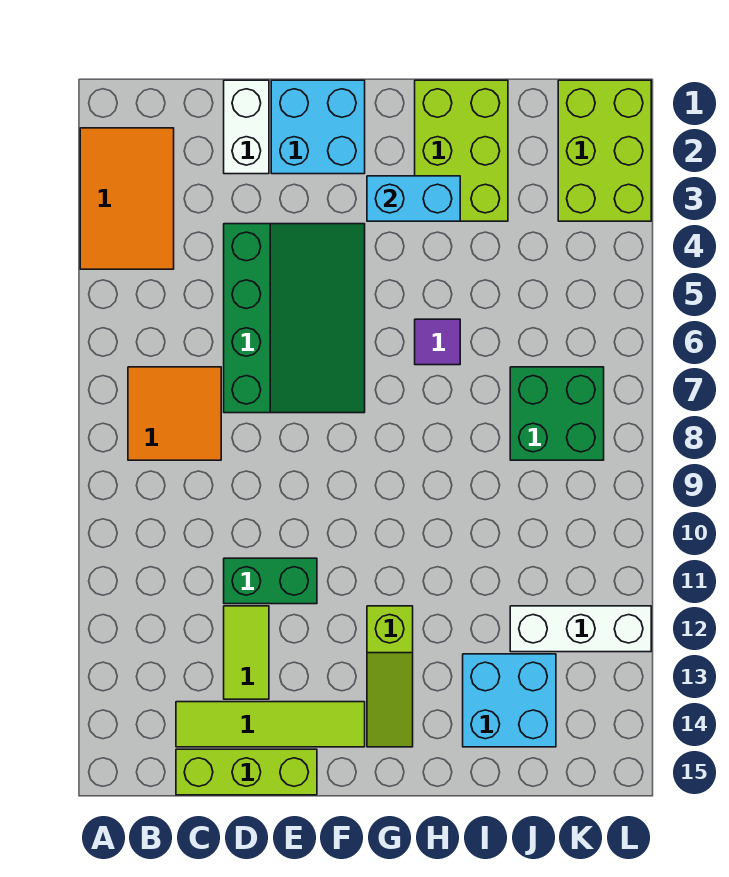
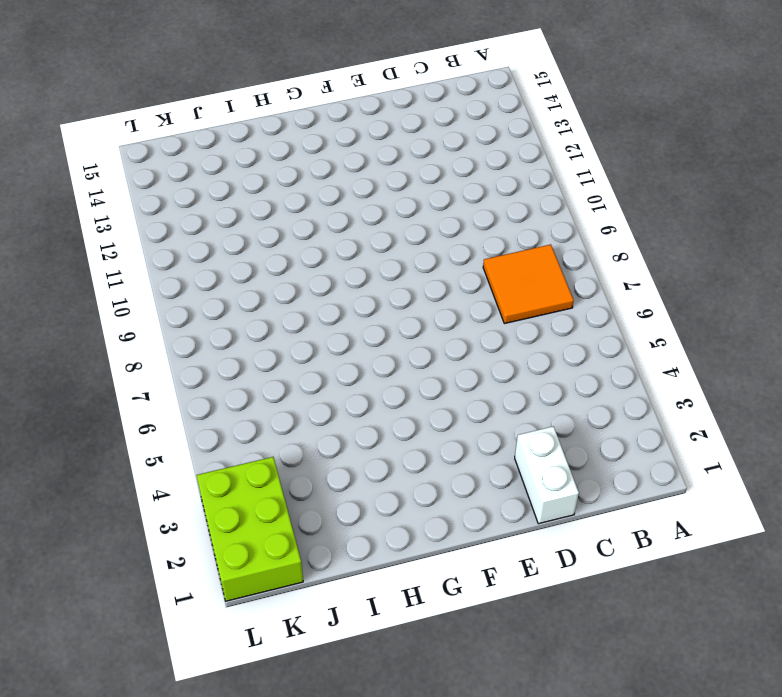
none -> orange tile A2:B4 level 1
none -> lime tile C14:F14 level 1
none -> lime brick C15:E15 level 1

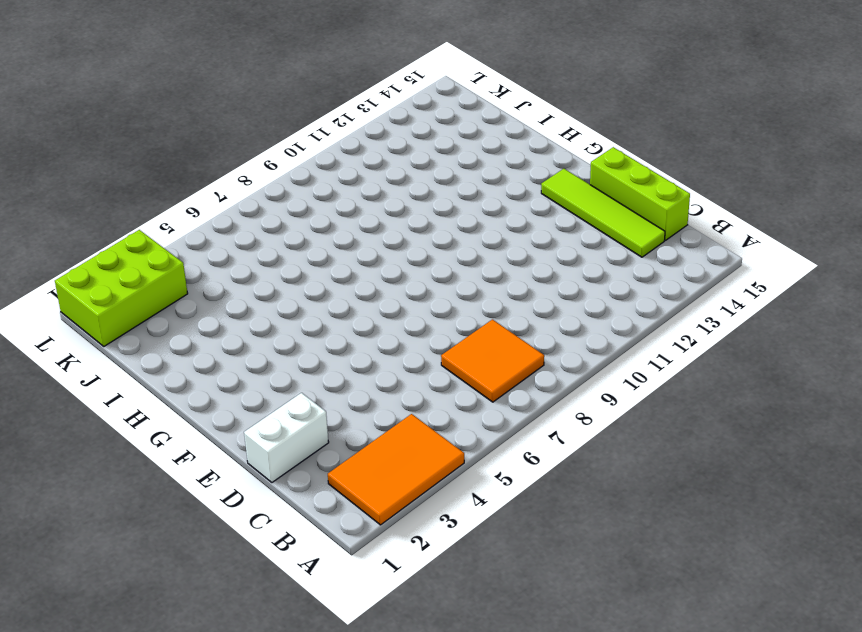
none -> green slope D4:F7 level 1 top D
none -> green brick D11:E11 level 1
none -> lime tile D12:D13 level 1

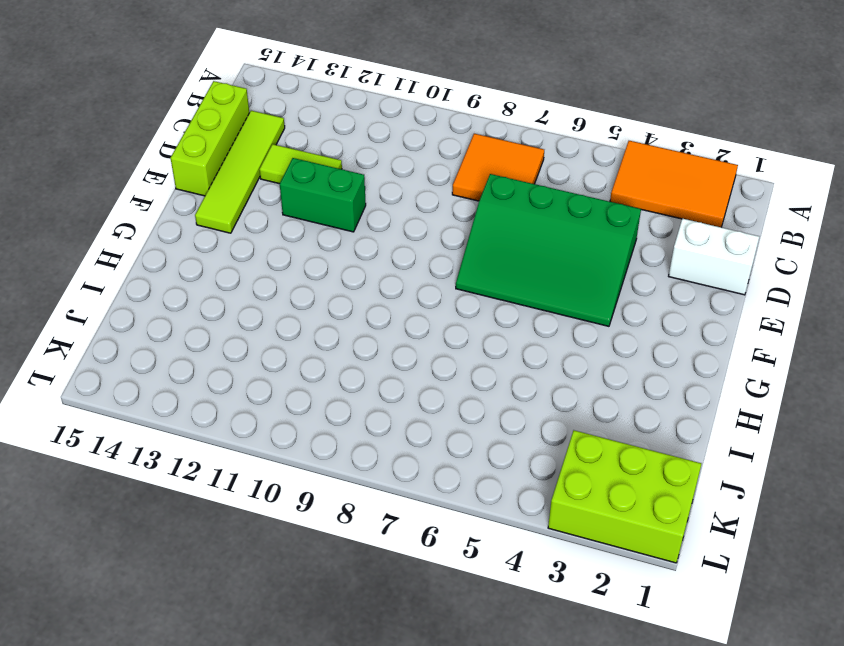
green brick E11:E12 level 1 -> green brick D11:E11 level 1
none -> cyan brick E1:F2 level 1
none -> lime slope G12:G14 level 1 top 12
none -> lime brick H1:I3 level 1

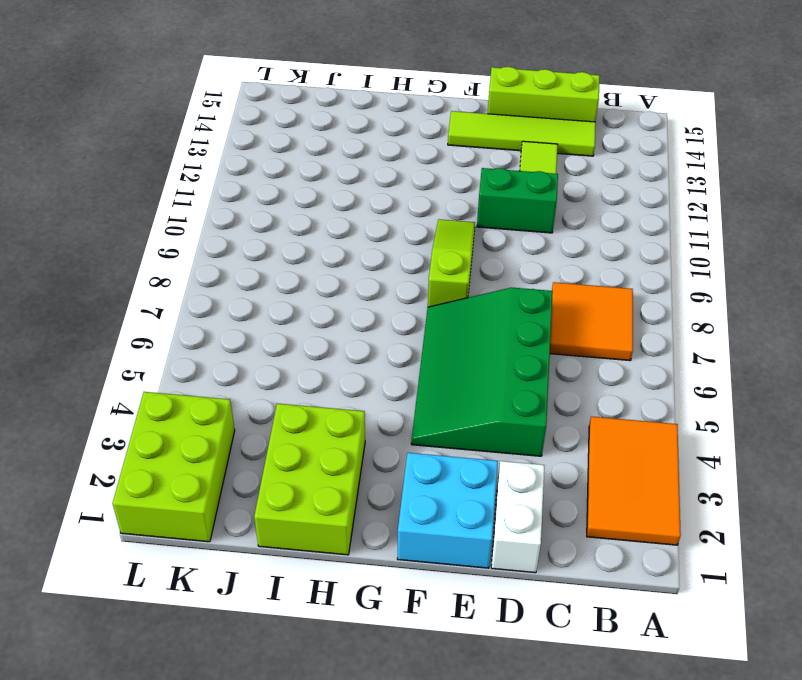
lime slope F8:F10 level 1 top 8 -> lime slope G12:G14 level 1 top 12
none -> purple tile H6 level 1
none -> cyan brick I13:J14 level 1
none -> green brick J7:K8 level 1

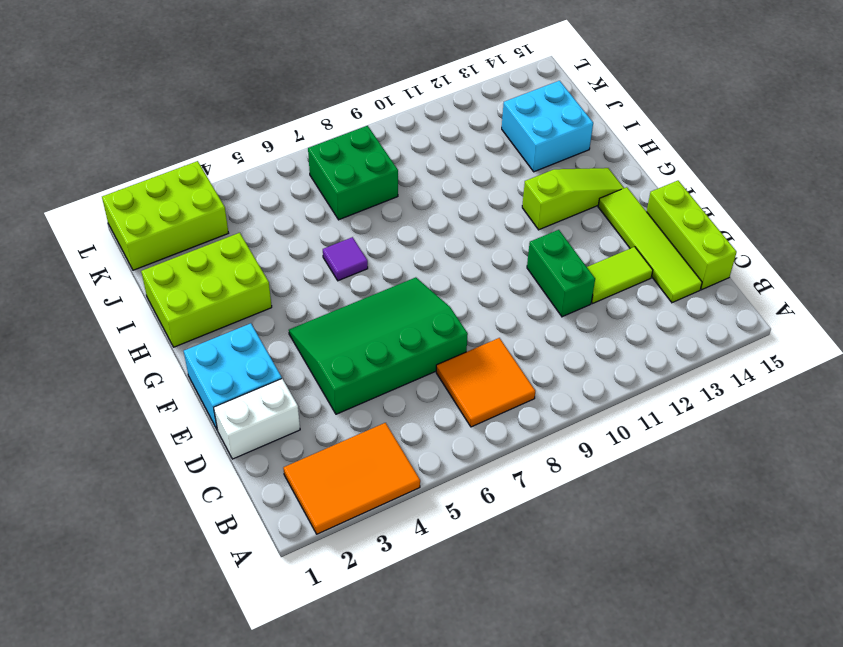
none -> white brick J12:L12 level 1
none -> cyan brick G3:H3 level 2

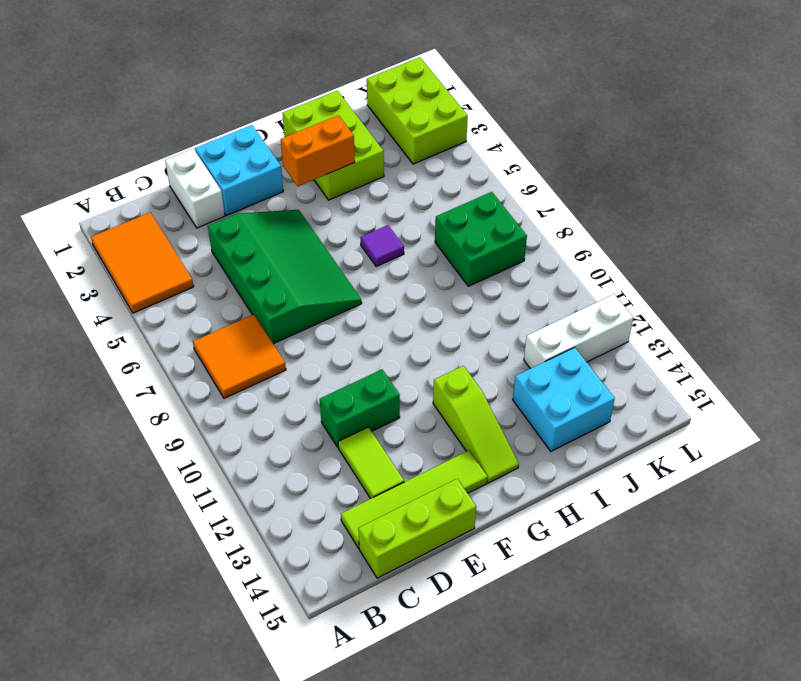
orange brick G3:H3 level 2 -> cyan brick G3:H3 level 2

